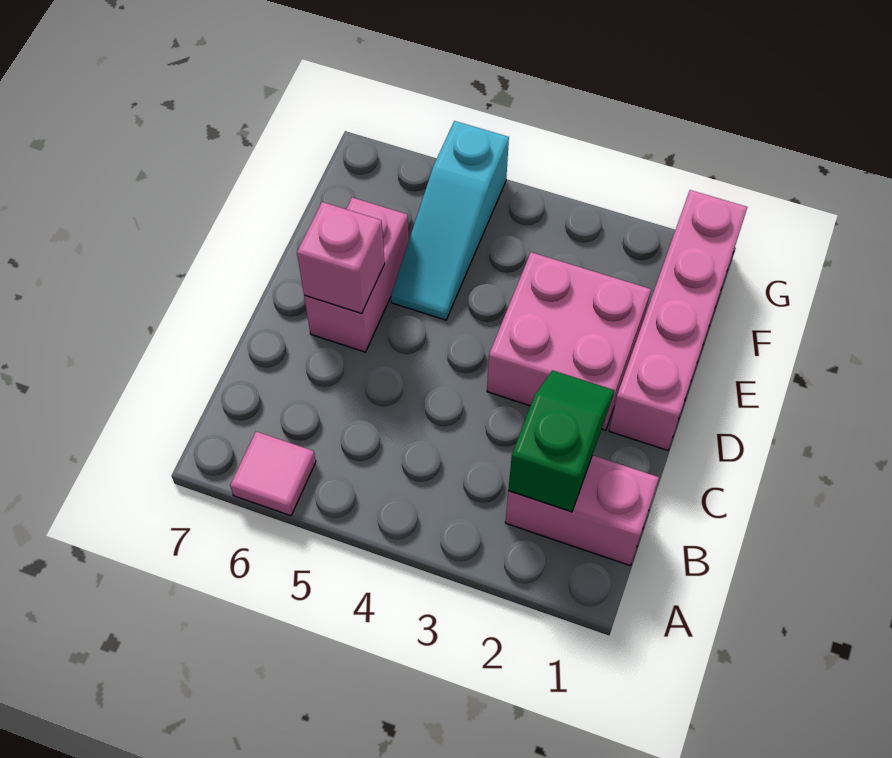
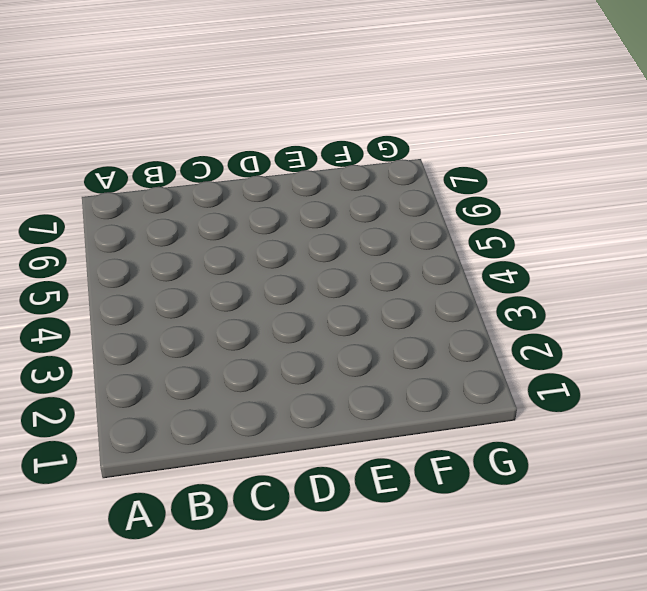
none -> pink tile A6 level 1
none -> pink brick B1:B2 level 1

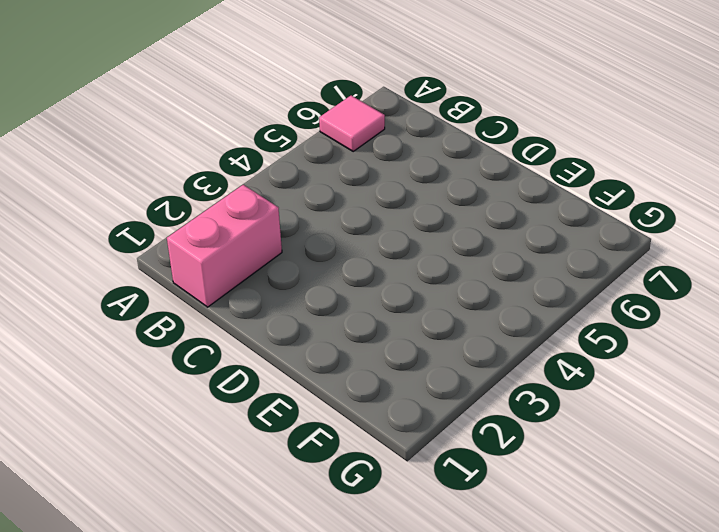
none -> pink brick D1:G1 level 1
none -> pink brick D2:E3 level 1

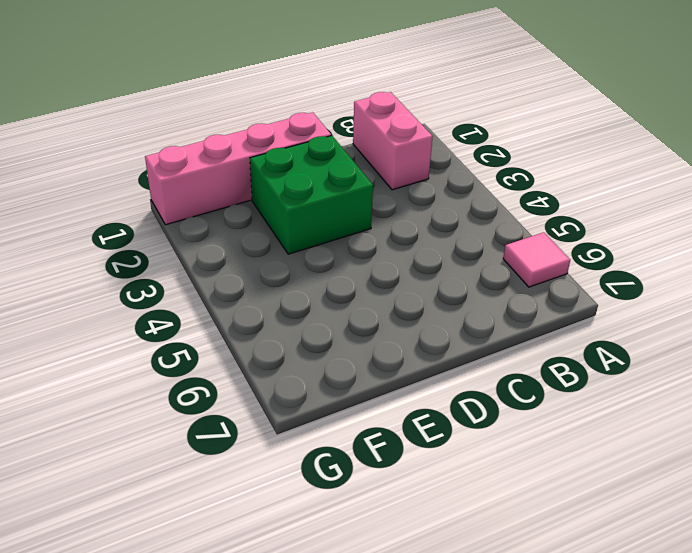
green brick D2:E3 level 1 -> pink brick D2:E3 level 1
none -> pink brick D6:E6 level 1
none -> cyan slope E5:G5 level 1 top G

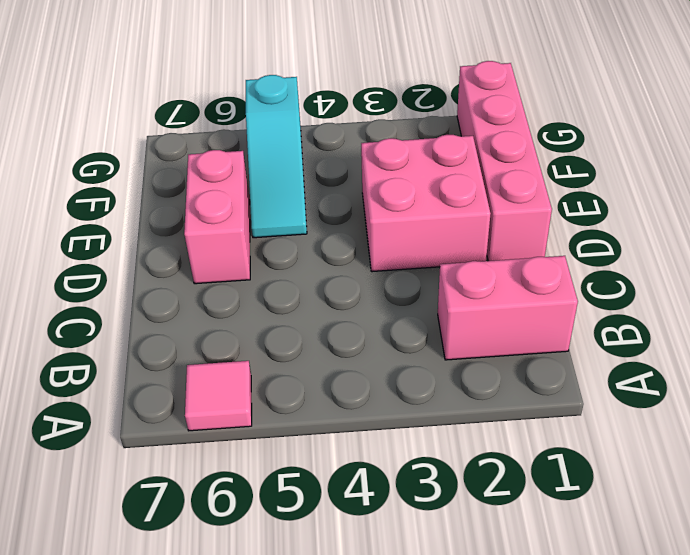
none -> green slope B2:C2 level 2 top B
none -> pink brick D6 level 2

